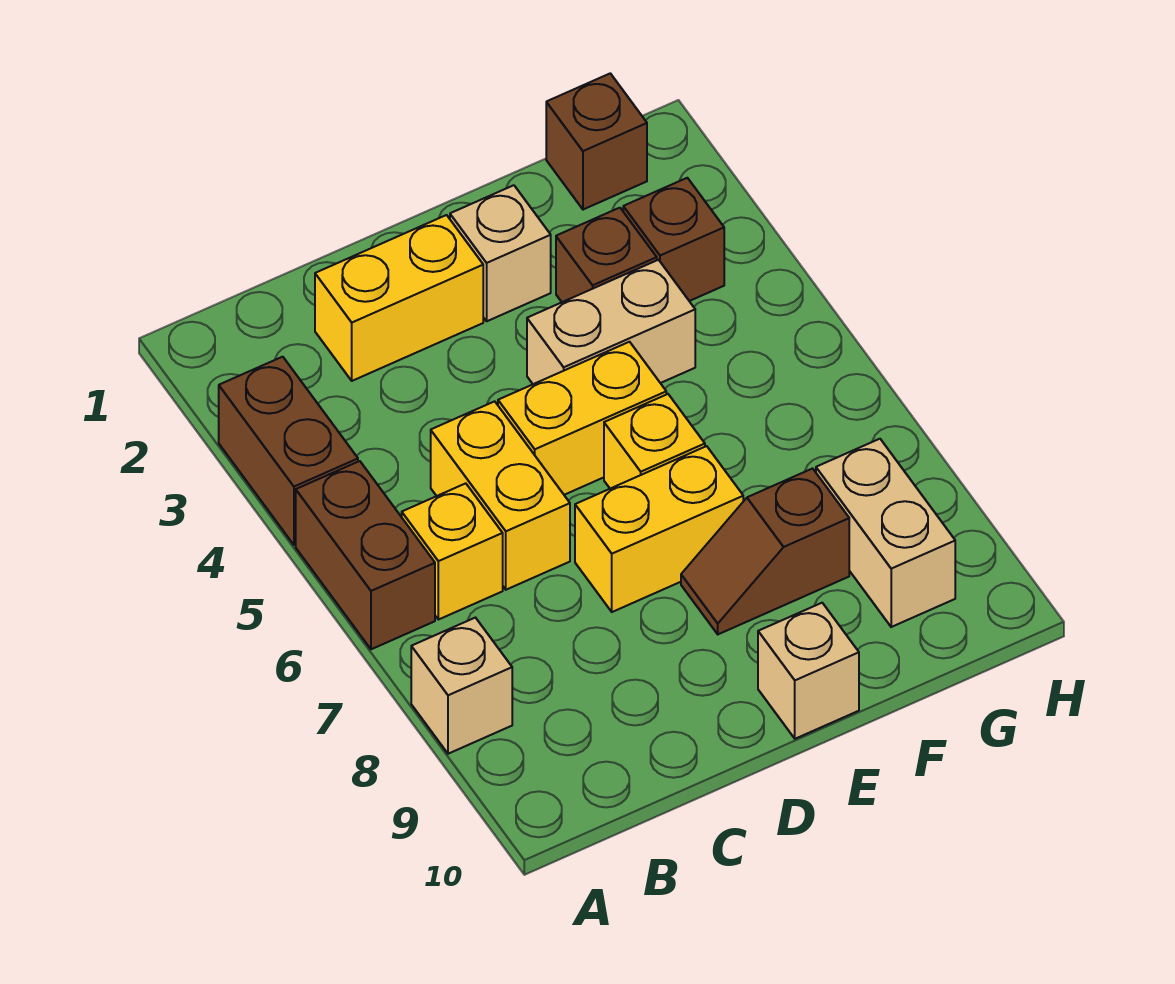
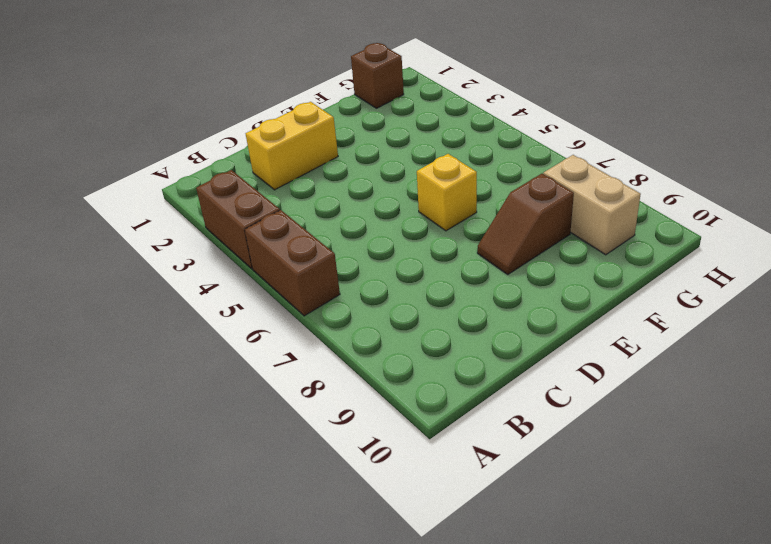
none -> tan brick A8 level 1
none -> yellow brick B6 level 1
none -> yellow brick C5:C6 level 1

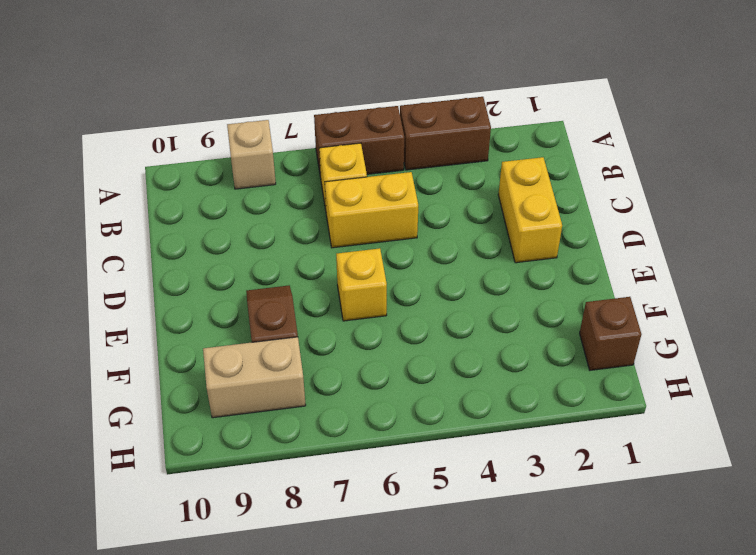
none -> yellow brick D5:E5 level 1
none -> yellow brick D7:E7 level 1
none -> tan brick E2 level 1

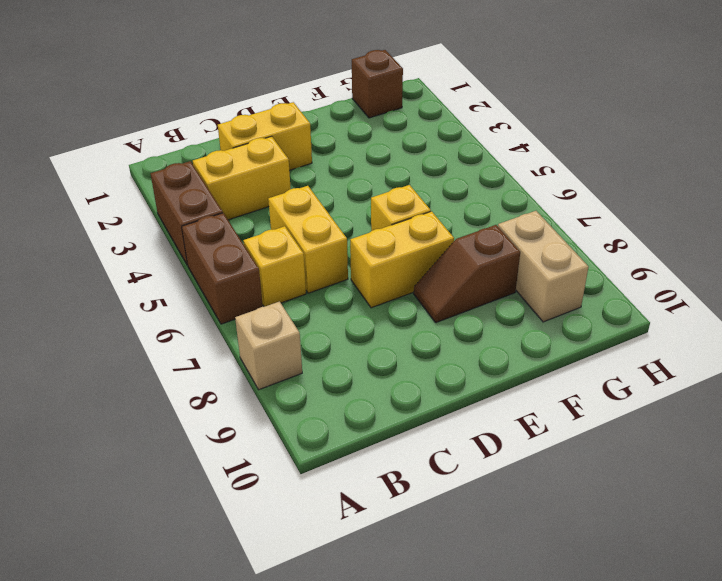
yellow brick B3:C3 level 1 -> yellow brick D5:E5 level 1
none -> tan brick E2 level 1
none -> tan brick E4:F4 level 1
none -> tan brick E10 level 1

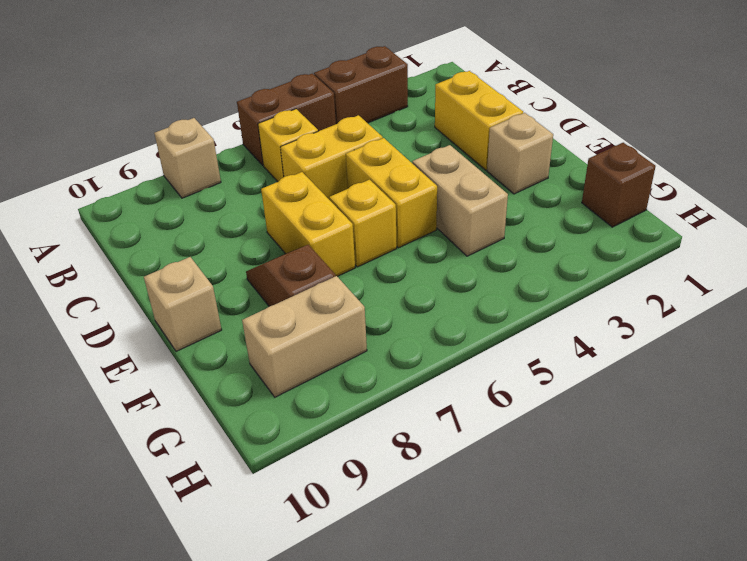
none -> brown brick F3 level 1
none -> brown brick G3 level 1

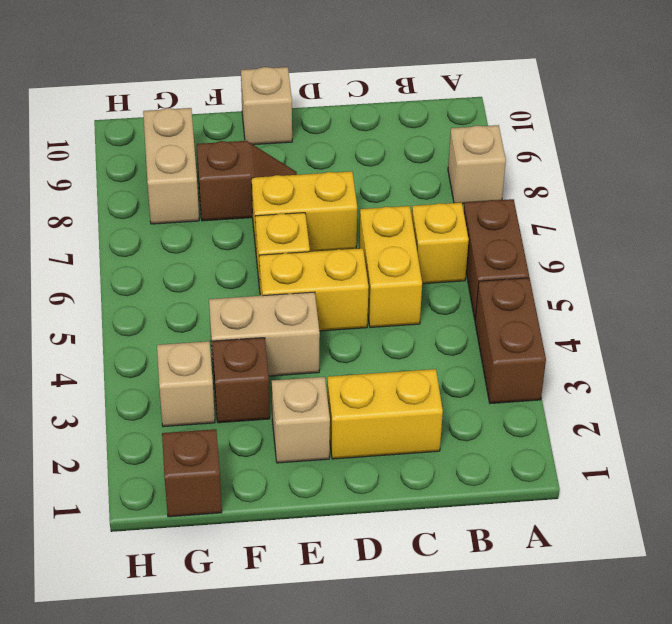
tan brick G3 level 1 -> brown brick G3 level 1

